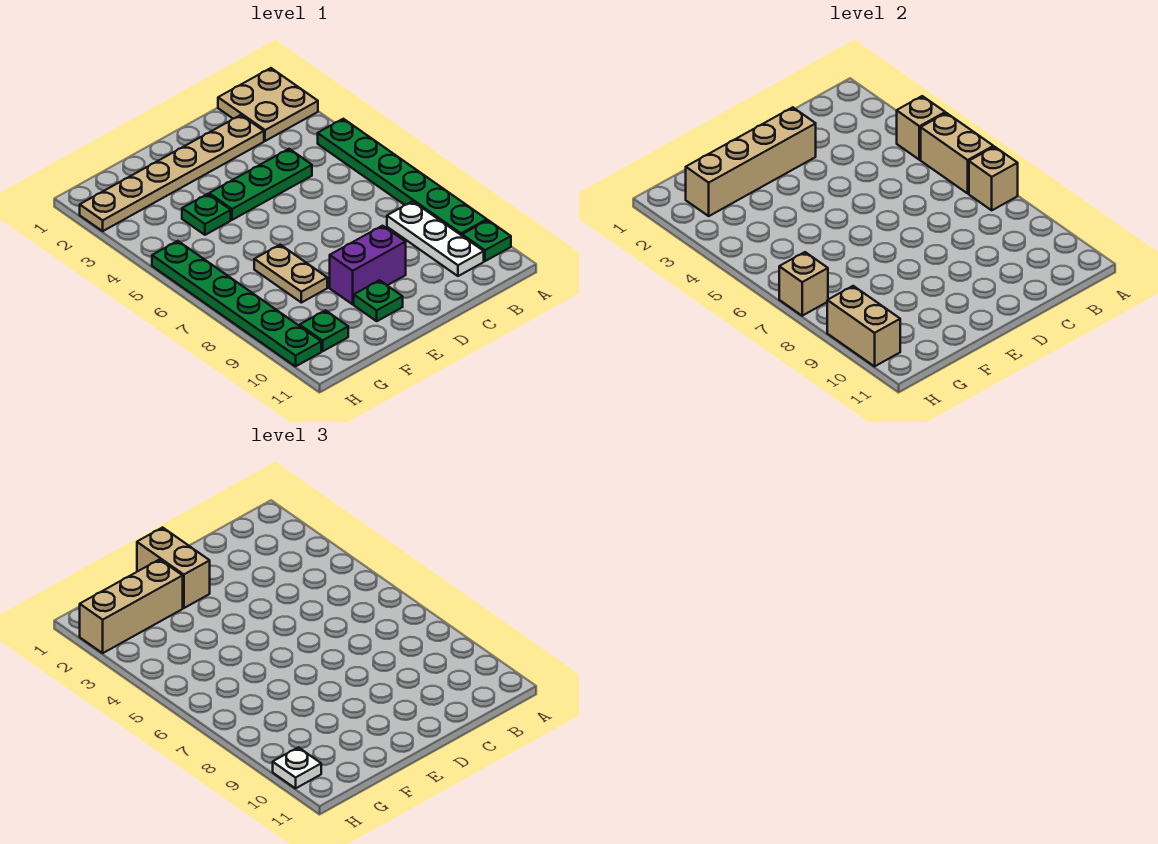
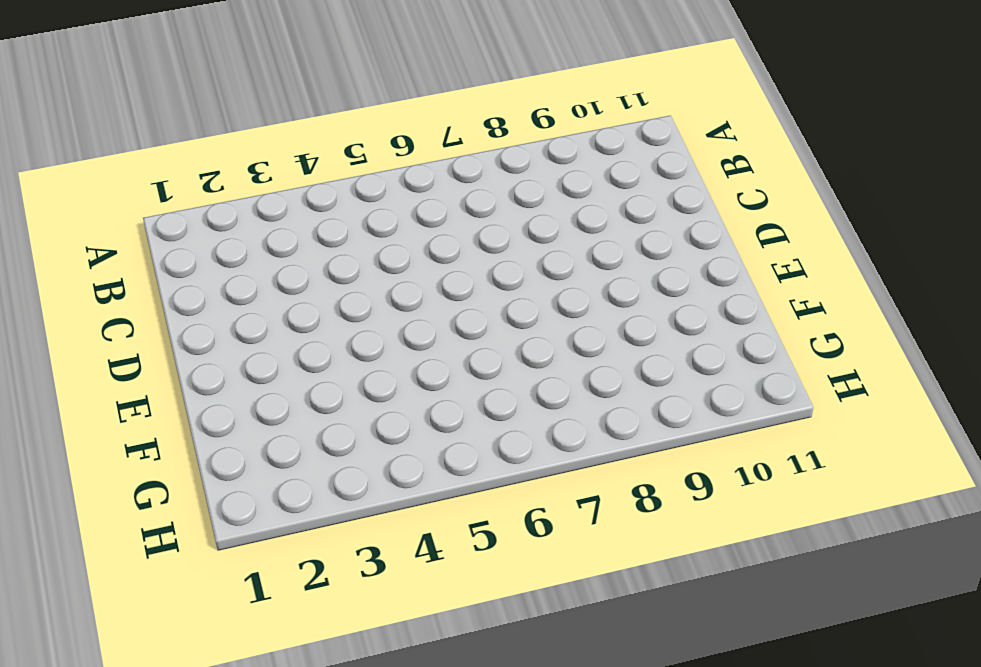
none -> tan plate A1:B2 level 1
none -> green plate A4:A9 level 1
none -> green plate A10 level 1

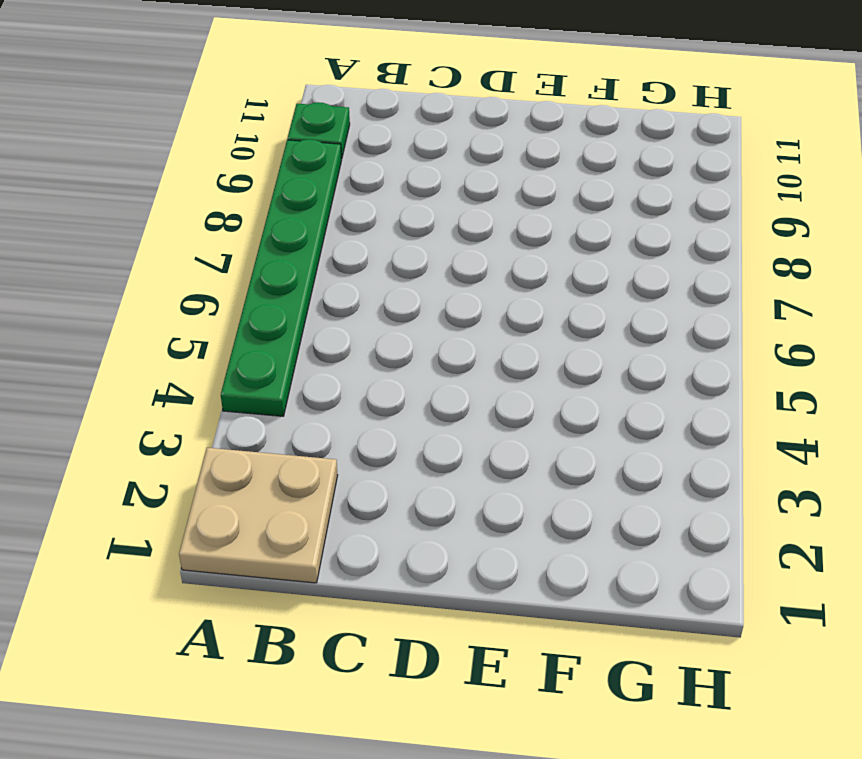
none -> white plate B8:B10 level 1
none -> tan plate C2:H2 level 1
none -> green plate C4:E4 level 1

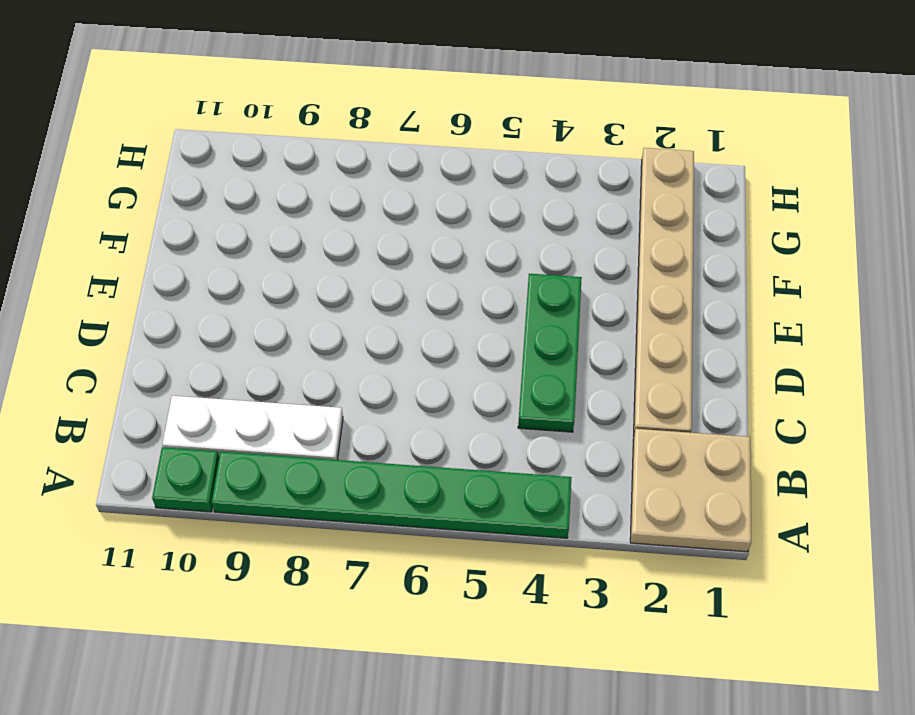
none -> purple brick D9:E9 level 1
none -> green plate E10 level 1
none -> green plate F4 level 1

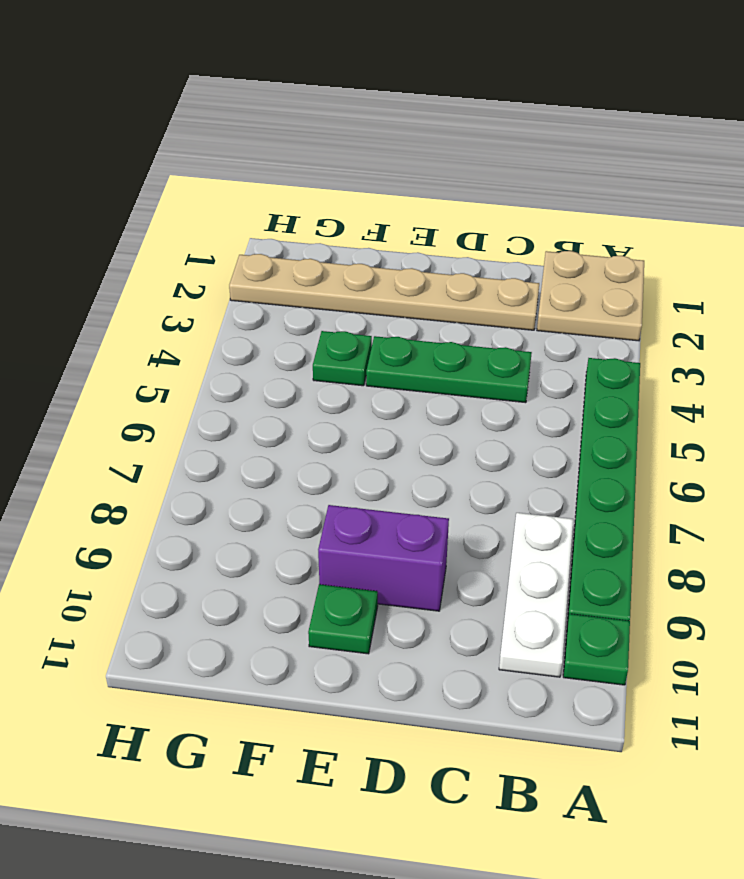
none -> tan plate F7:F8 level 1
none -> green plate G10 level 1
none -> green plate H5:H10 level 1

